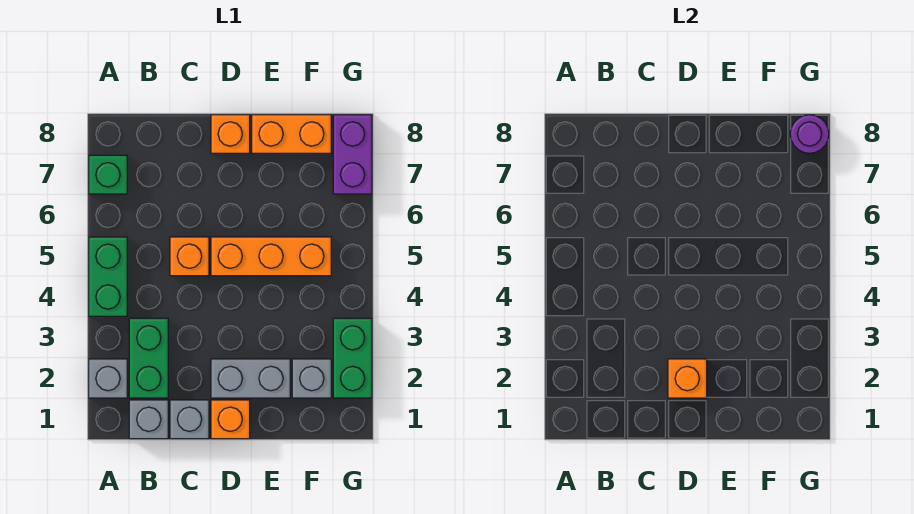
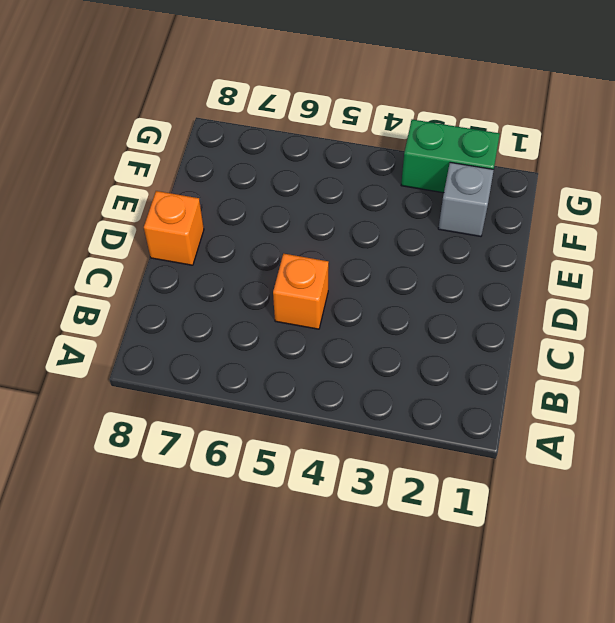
none -> grey brick A2 level 1
none -> green brick A4:A5 level 1
none -> green brick A7 level 1

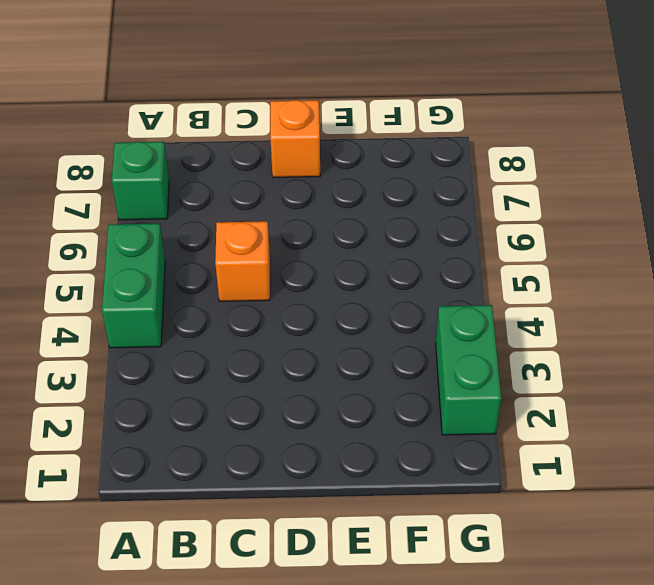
none -> grey brick A2 level 1
none -> grey brick B1 level 1
none -> green brick B2:B3 level 1

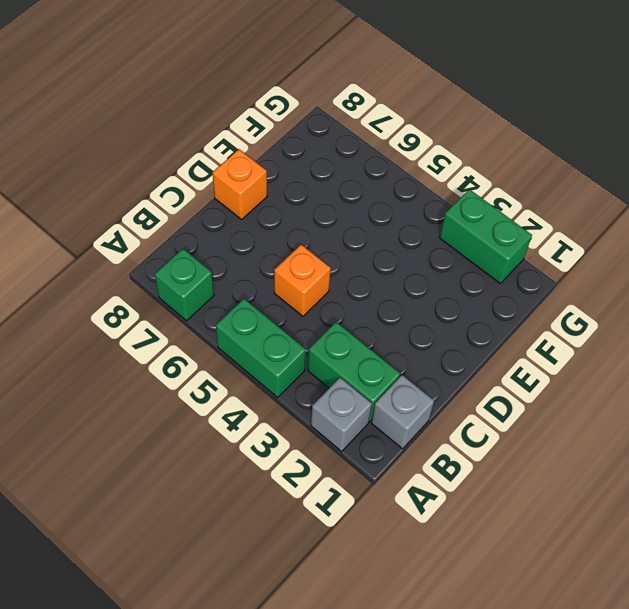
none -> grey brick C1 level 1
none -> orange brick D1 level 1
none -> grey brick D2:E2 level 1

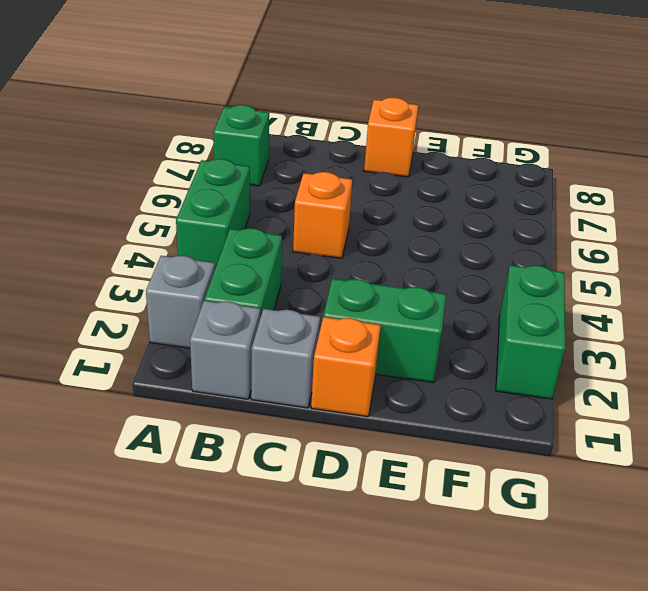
green brick D2:E2 level 1 -> grey brick D2:E2 level 1
none -> orange brick D5:F5 level 1
none -> orange brick E8:F8 level 1
none -> grey brick F2 level 1

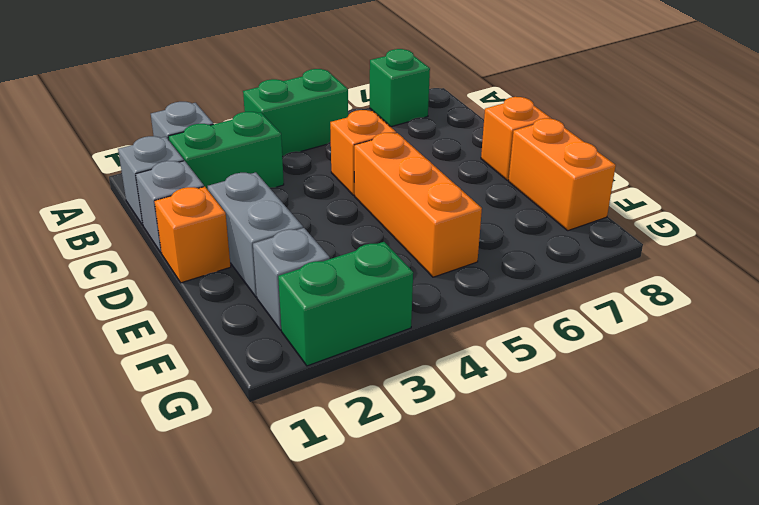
none -> purple brick G7:G8 level 1
none -> orange brick D2 level 2
none -> purple round brick G8 level 2

